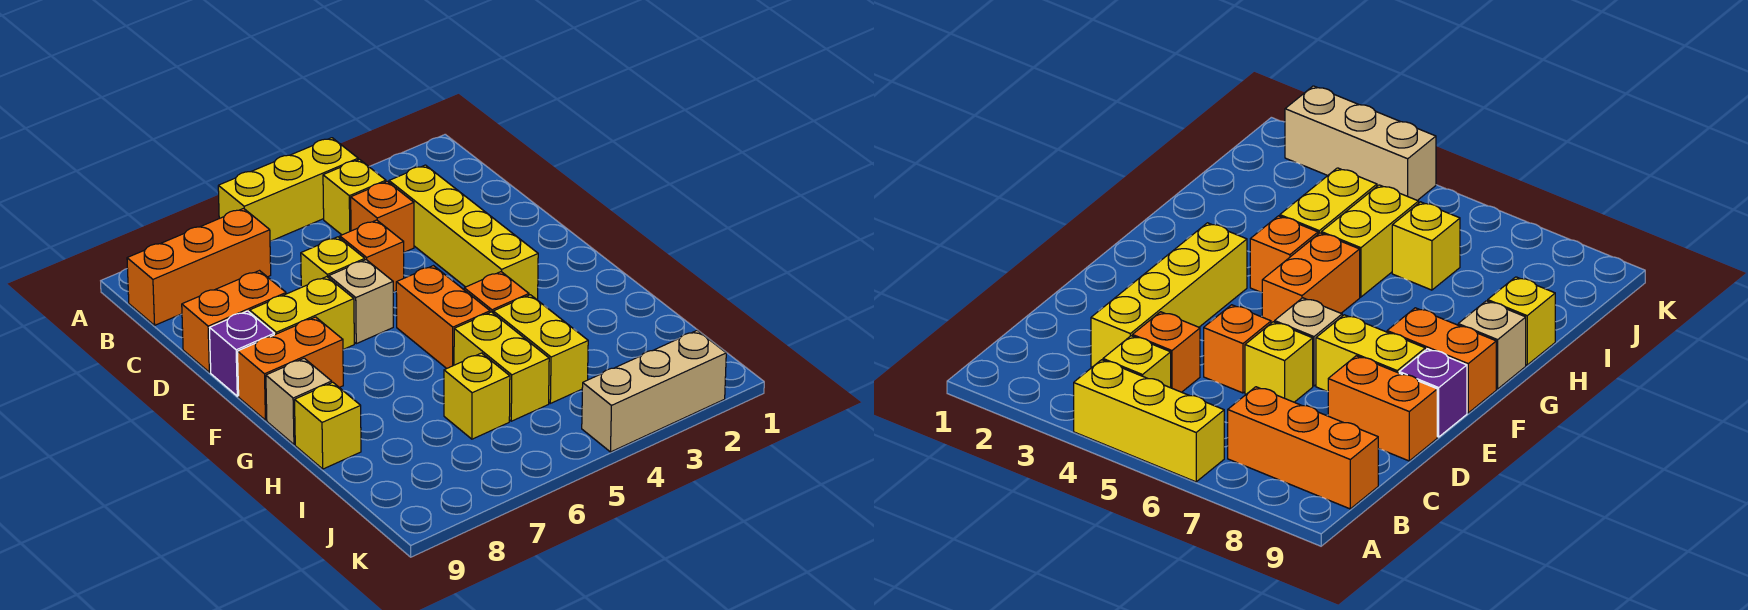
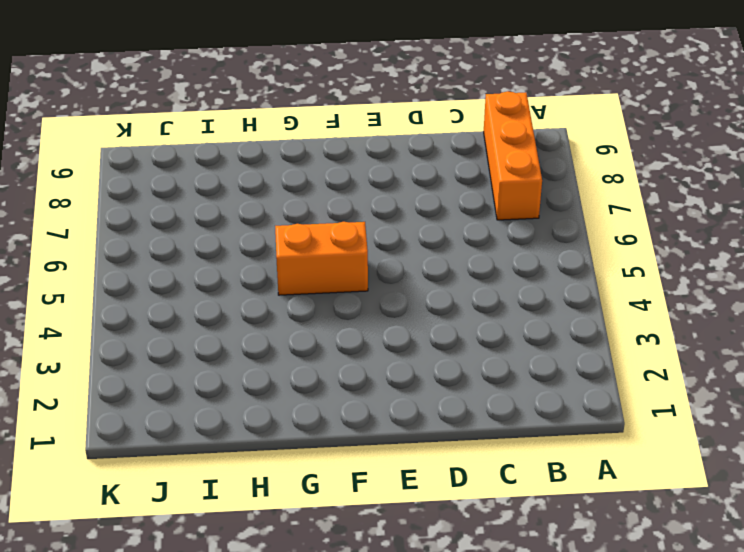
none -> yellow brick A4:A6 level 1
none -> yellow brick B4 level 1
none -> yellow brick C3:F3 level 1

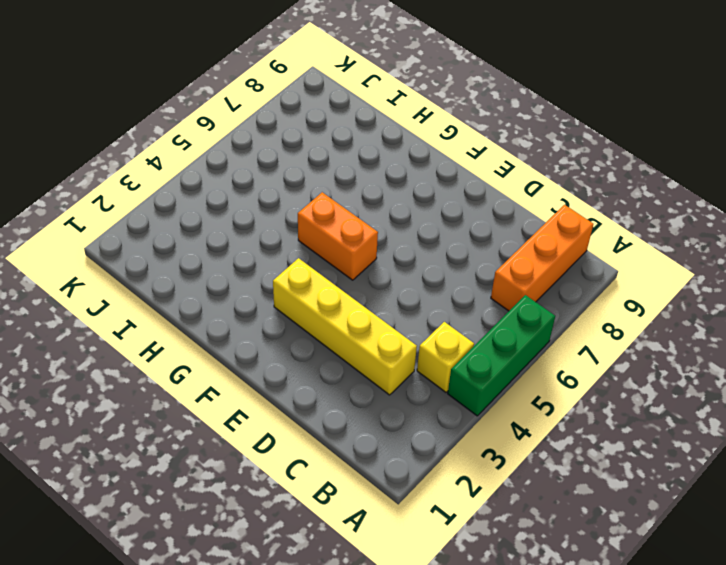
green brick A4:A6 level 1 -> yellow brick A4:A6 level 1
none -> orange brick C4 level 1
none -> orange brick D5 level 1
none -> yellow brick D6 level 1

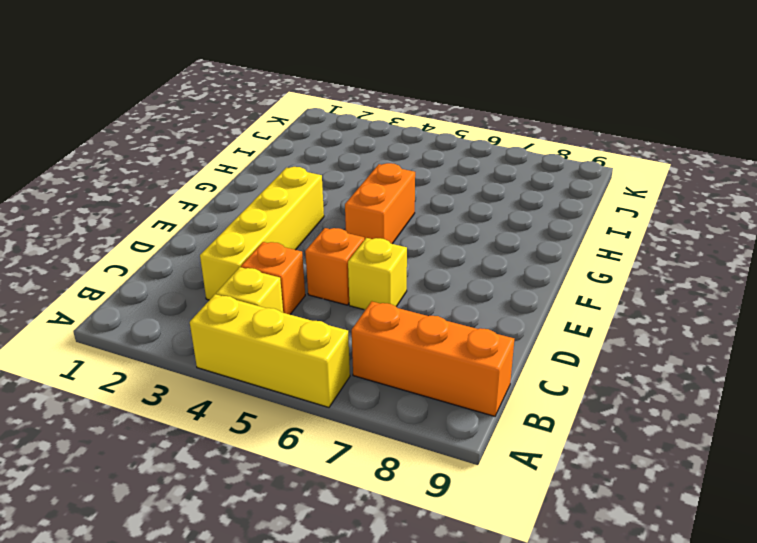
none -> orange brick D8:D9 level 1
none -> tan brick E6 level 1
none -> yellow brick E7:E8 level 1

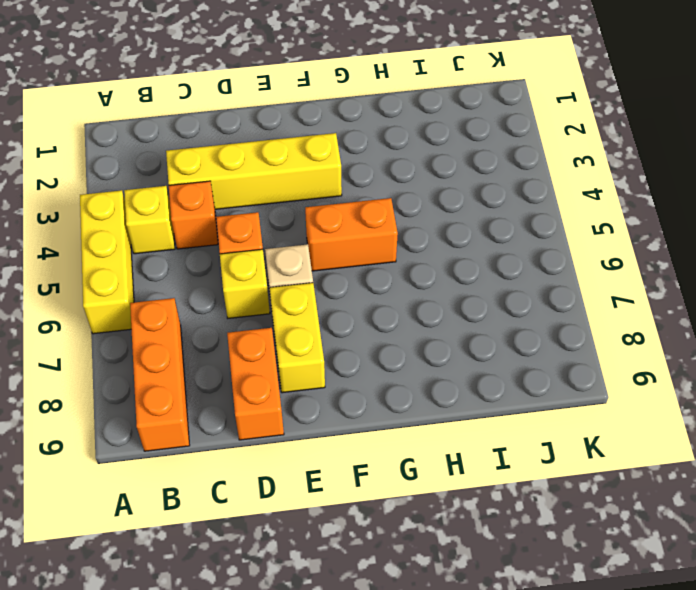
none -> purple brick E9 level 1
none -> orange brick F8:F9 level 1
none -> orange brick G4 level 1

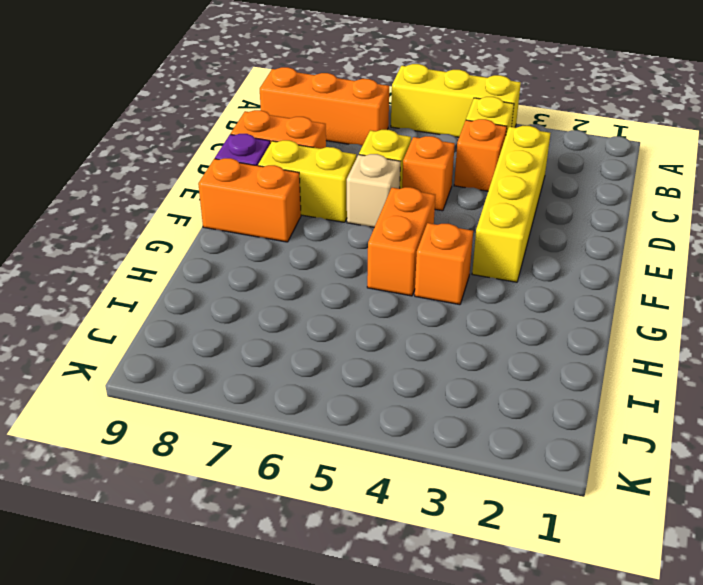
none -> tan brick G9 level 1
none -> yellow brick H4:I4 level 1
none -> yellow brick H5:I5 level 1

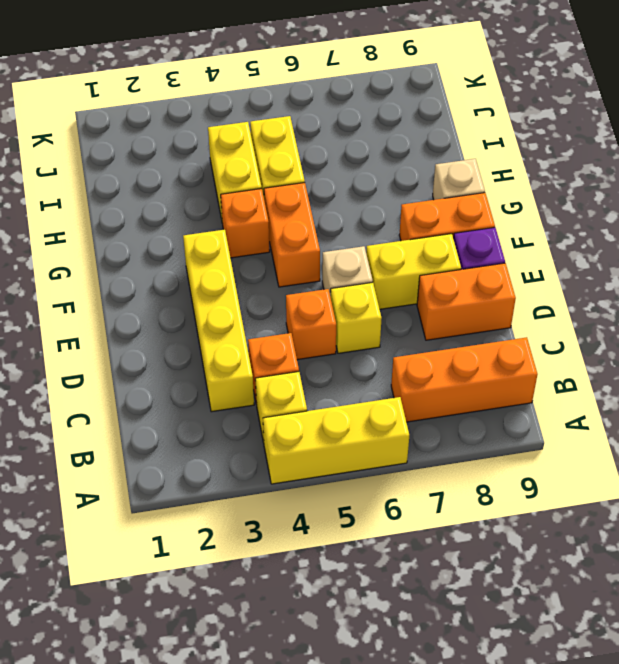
none -> yellow brick H9 level 1
none -> yellow brick I6 level 1
none -> tan brick K2:K4 level 1

